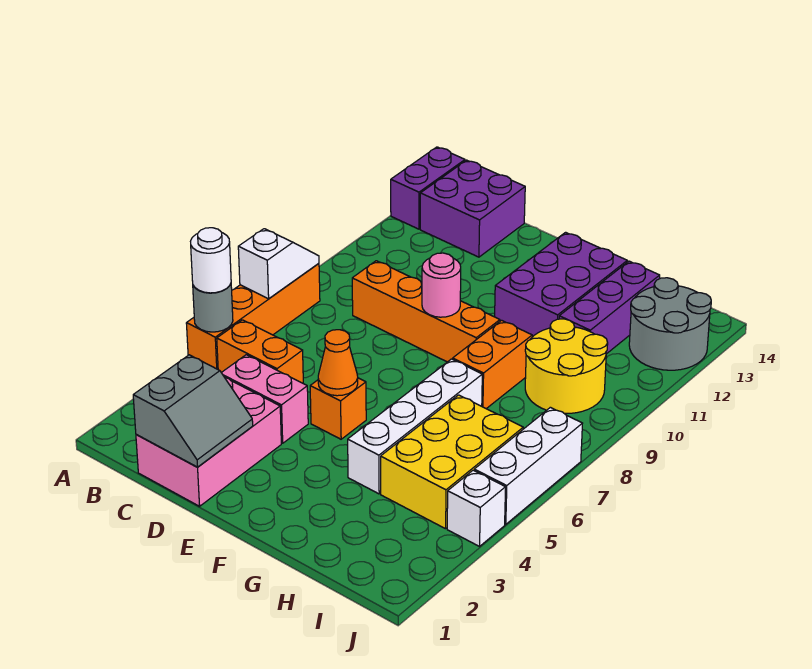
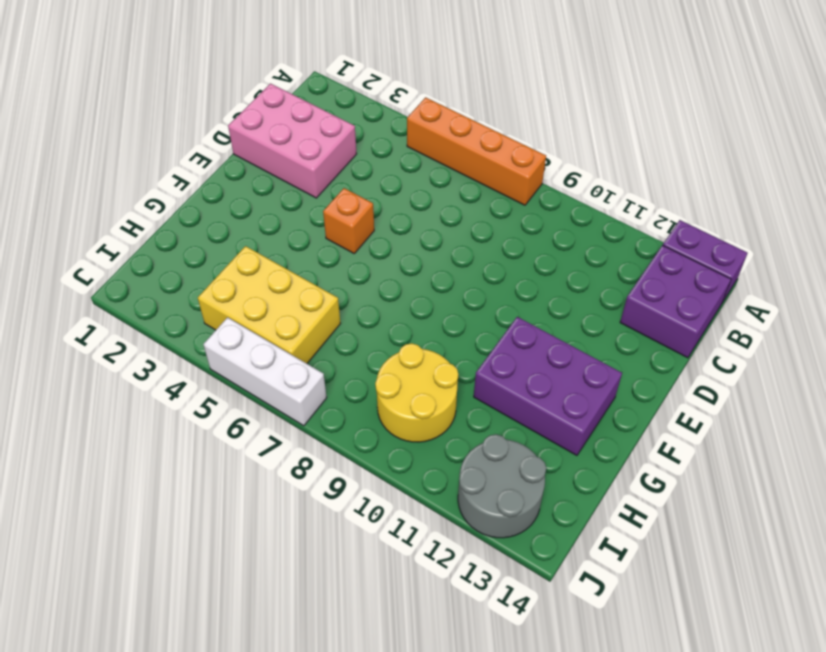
none -> orange brick B5:C5 level 1
none -> pink brick C4:D4 level 1
none -> orange brick C9:F9 level 1

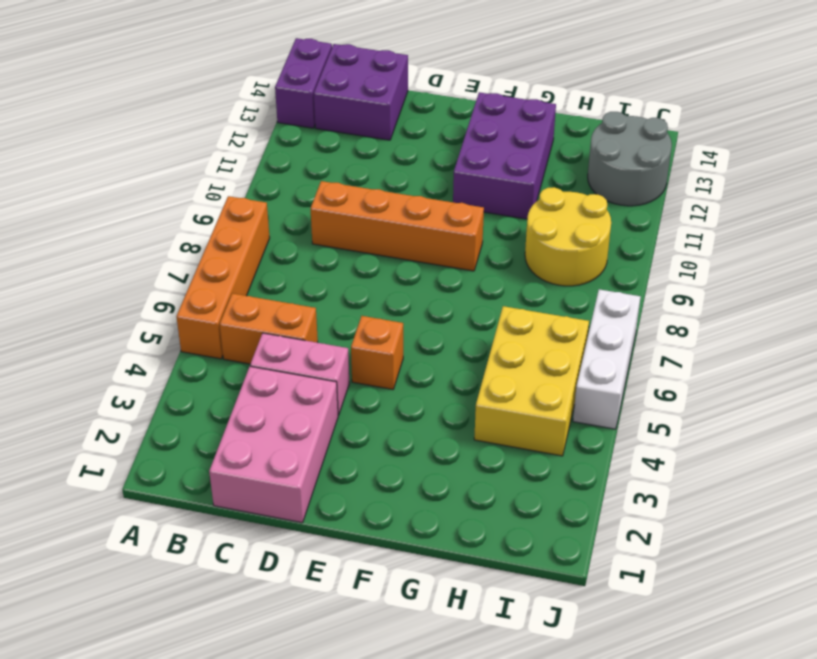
none -> white brick G4:G7 level 1
none -> orange brick G8:G9 level 1
none -> purple brick H11:H13 level 1

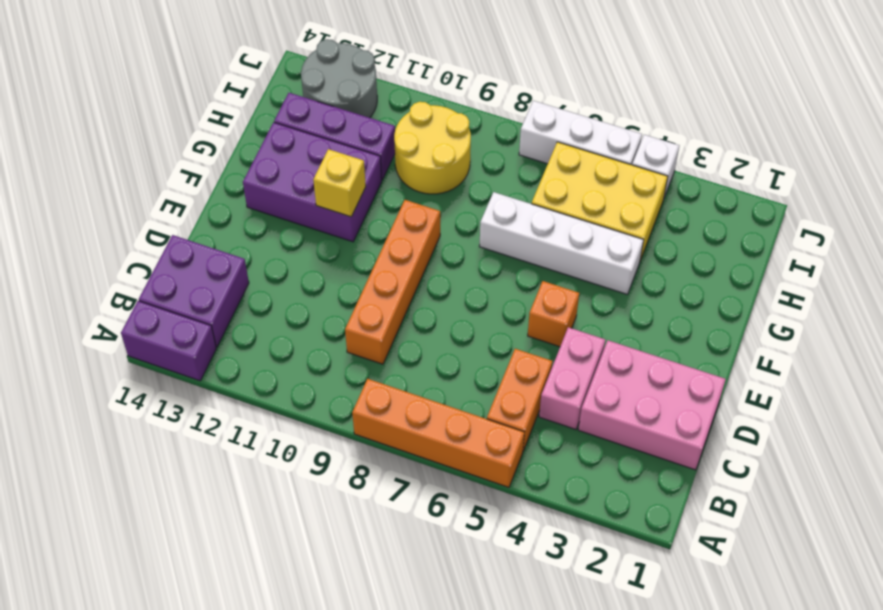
yellow brick F11 level 2 -> none
none -> orange brick G8:G9 level 1
none -> grey round brick A5 level 2
none -> white slope A7:A8 level 2 top 7

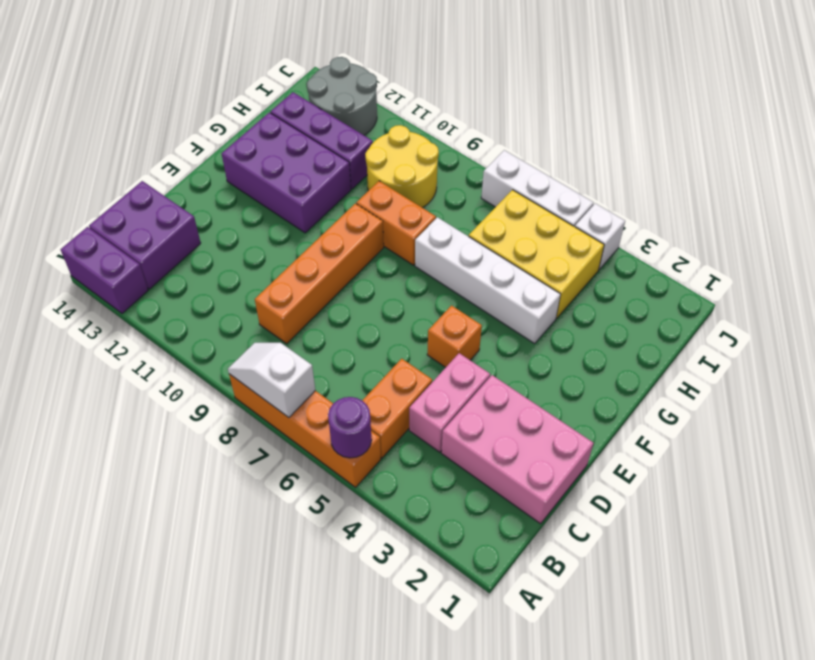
purple round brick A5 level 2 -> grey round brick A5 level 2
none -> grey slope C1:D2 level 2 top C
none -> orange cone E5 level 2
none -> pink round brick E9 level 2

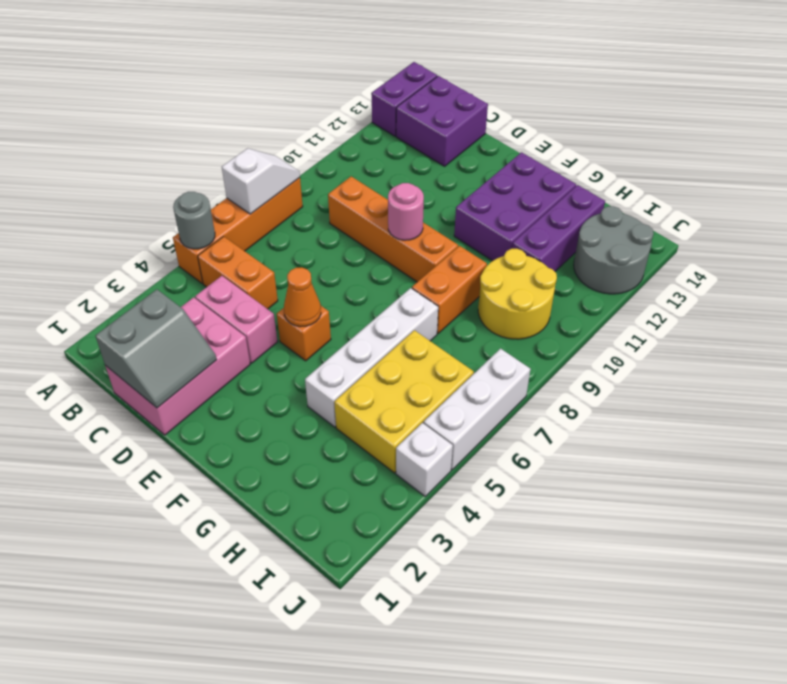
none -> white round brick A5 level 3

